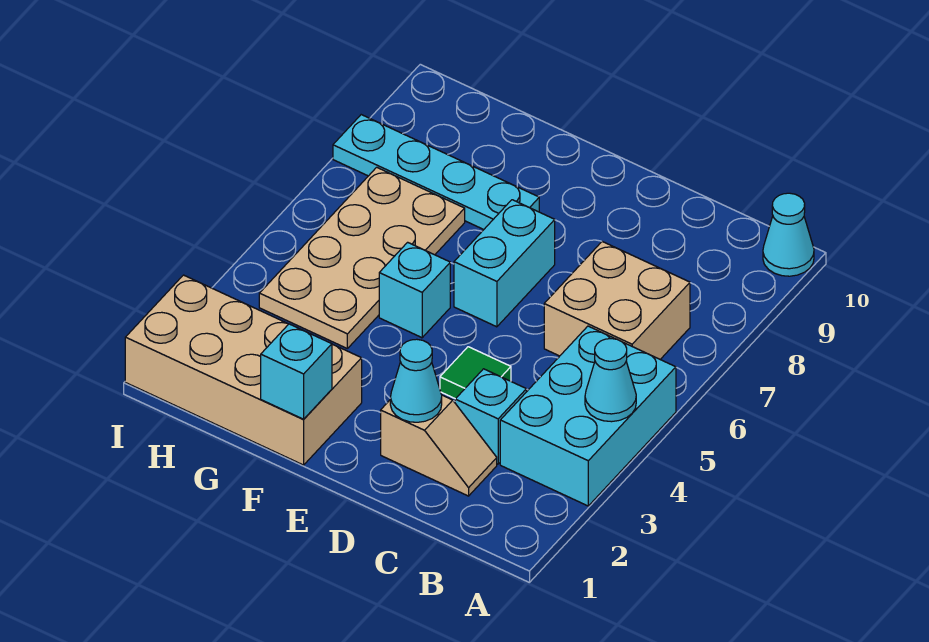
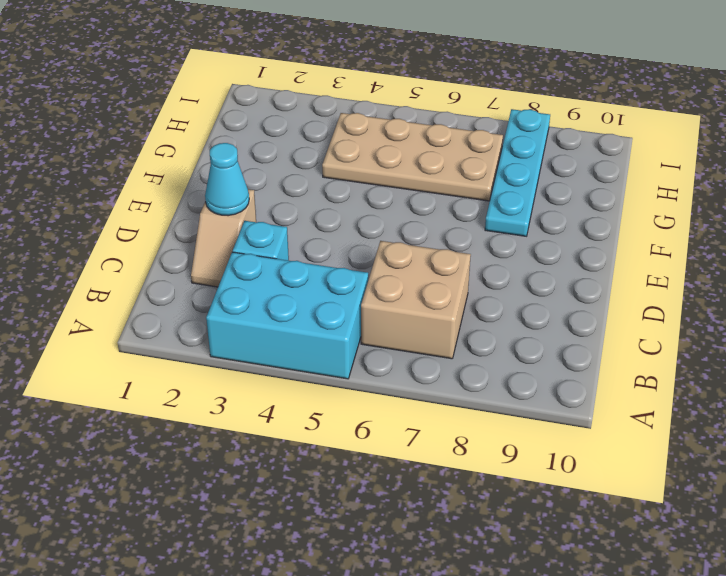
none -> cyan cone A10 level 1
none -> green tile D4 level 1
none -> cyan brick E6:E7 level 1

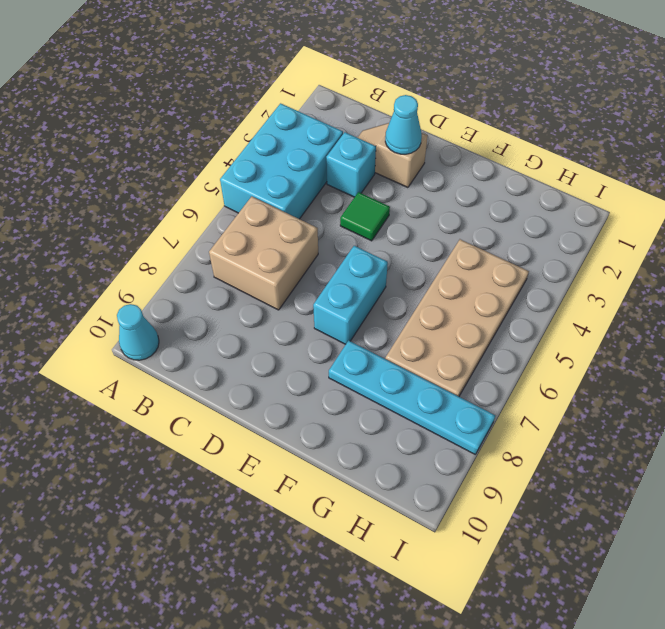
none -> tan brick F1:I2 level 1
none -> cyan brick F5 level 1
none -> cyan cone A4 level 2

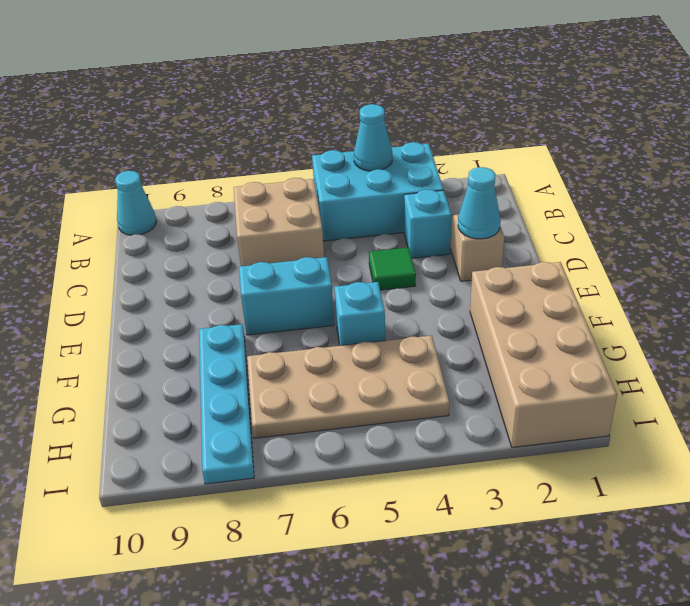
none -> cyan brick F1 level 2

